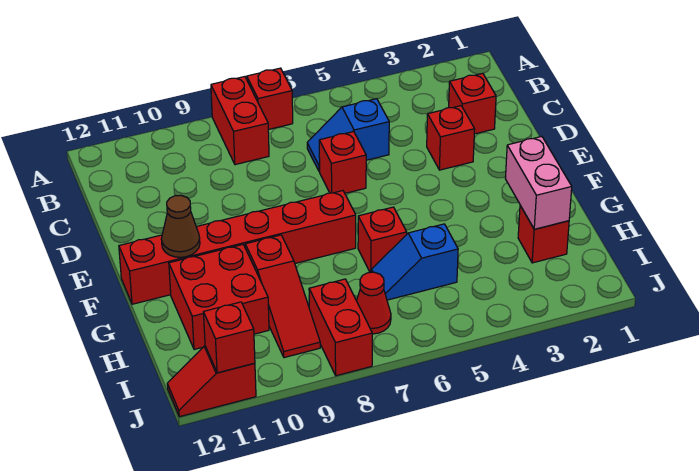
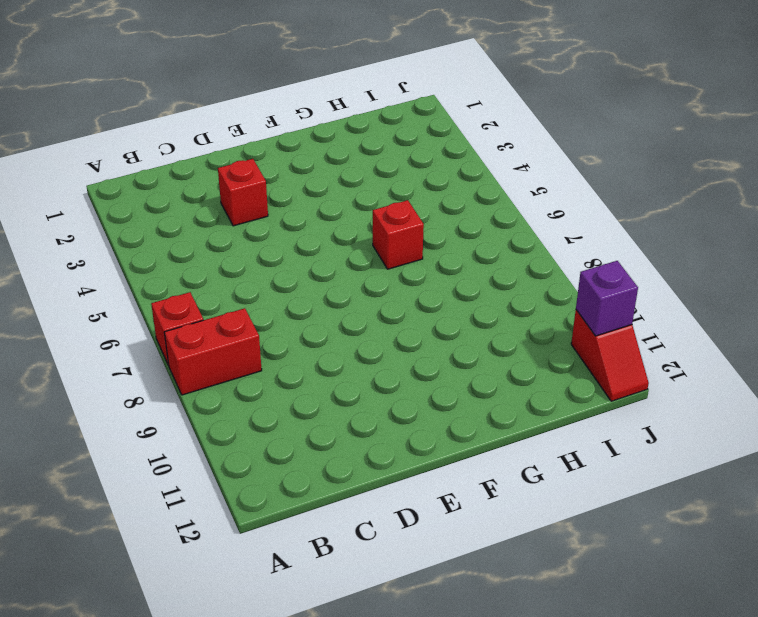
purple brick J11 level 2 -> red brick J11 level 2
none -> red brick C2 level 1
none -> blue slope C5:C6 level 1 top 5
none -> red brick D6 level 1

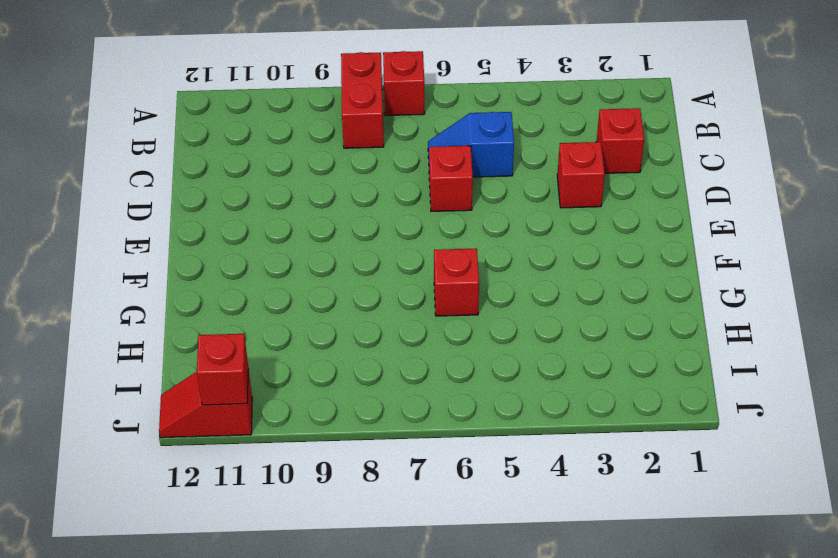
none -> red brick F7:F12 level 1
none -> red slope G9:I9 level 1 top G
none -> red brick G10:H11 level 1

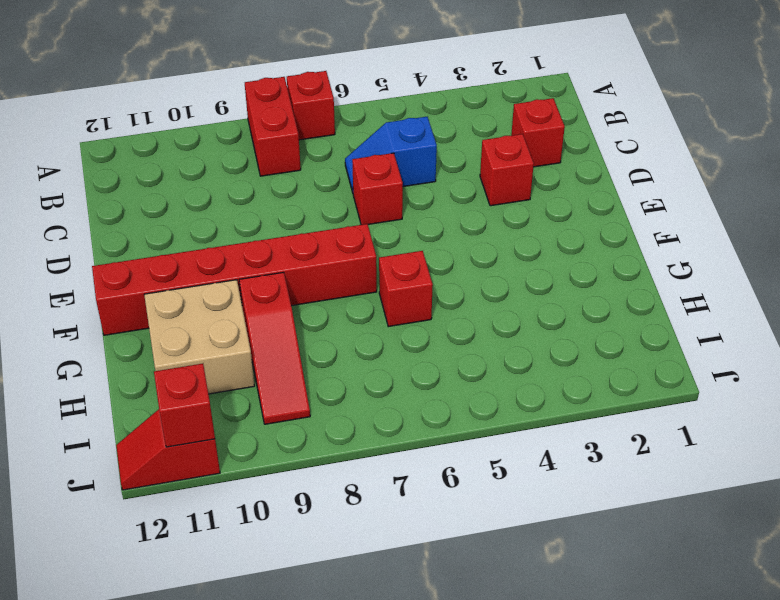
tan brick G10:H11 level 1 -> red brick G10:H11 level 1
none -> red brick H2 level 1
none -> blue slope H5:H6 level 1 top 5
none -> red cone I7 level 1

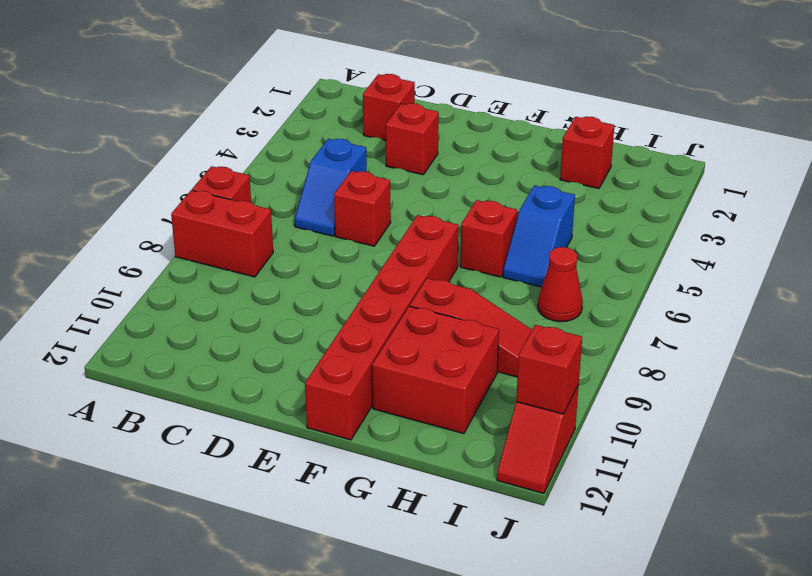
none -> red brick I8:J8 level 1
none -> brown cone F11 level 2
none -> pink brick G2:H2 level 2

